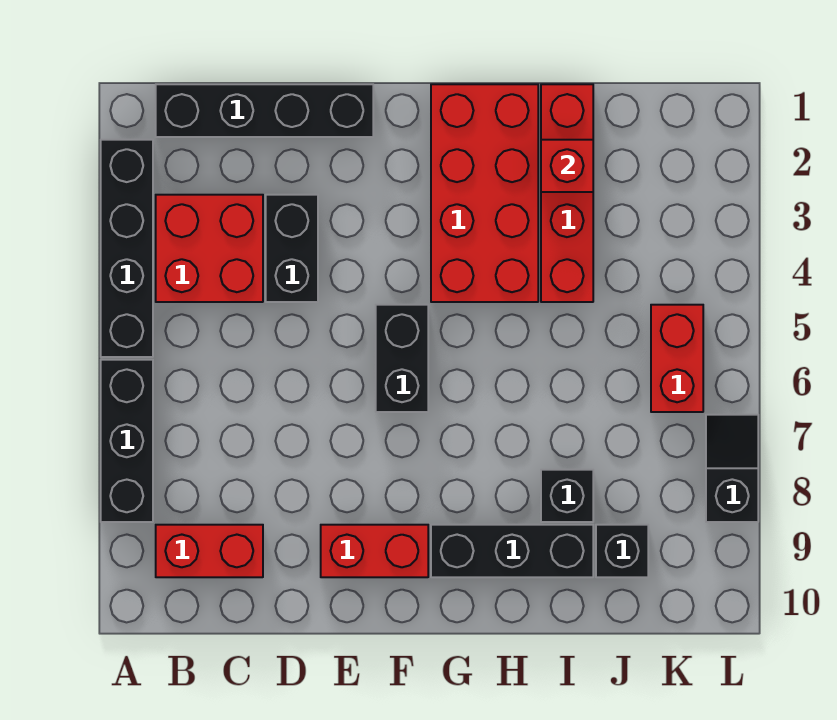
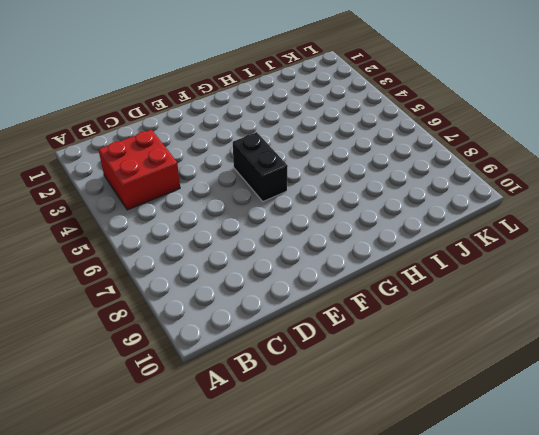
none -> black brick A2:A5 level 1
none -> black brick A6:A8 level 1
none -> black brick B1:E1 level 1

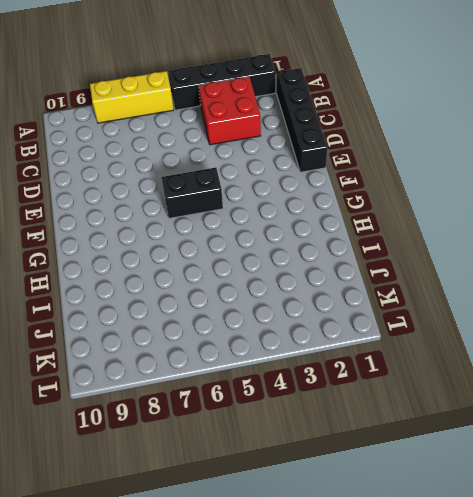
yellow brick A6:A8 level 1 -> black brick A6:A8 level 1
none -> red brick B9:C9 level 1
none -> black brick D3:D4 level 1
none -> red brick E9:F9 level 1

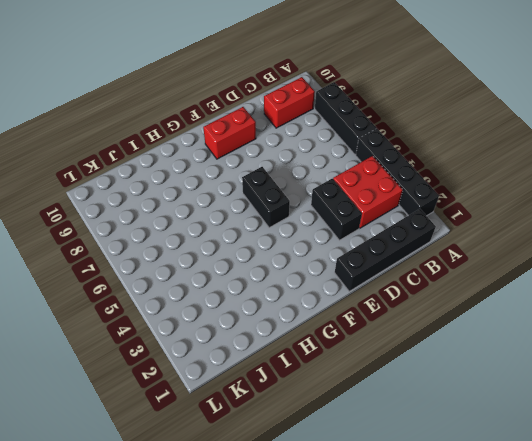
none -> red brick G1:H4 level 1
none -> black brick G9:I9 level 1
none -> red brick I1:I4 level 1

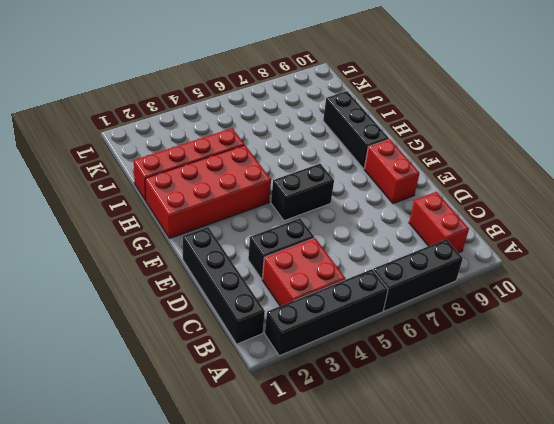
none -> black brick I8 level 1
none -> black brick J9 level 1
none -> red brick K5:K6 level 1

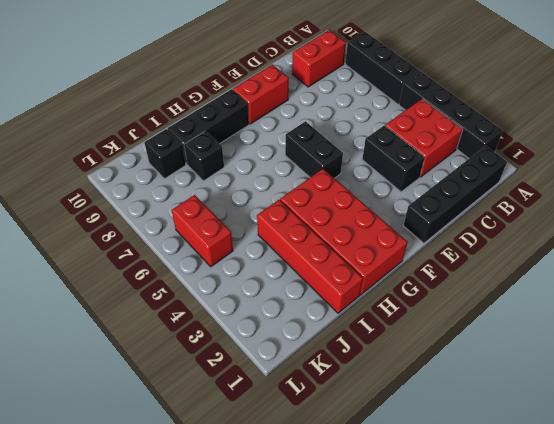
none -> black slope L7:L8 level 1 top 8
none -> red brick I2 level 2

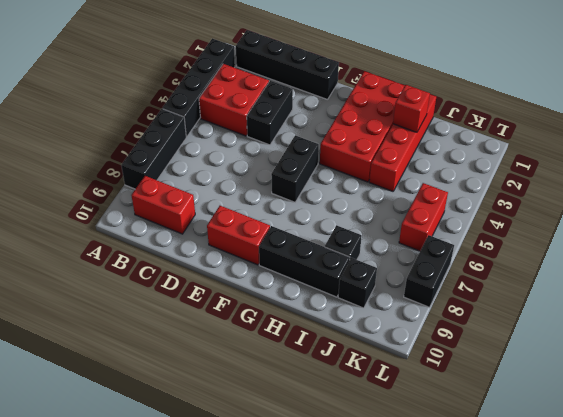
black brick L7:L8 level 1 -> black slope L7:L8 level 1 top 8

